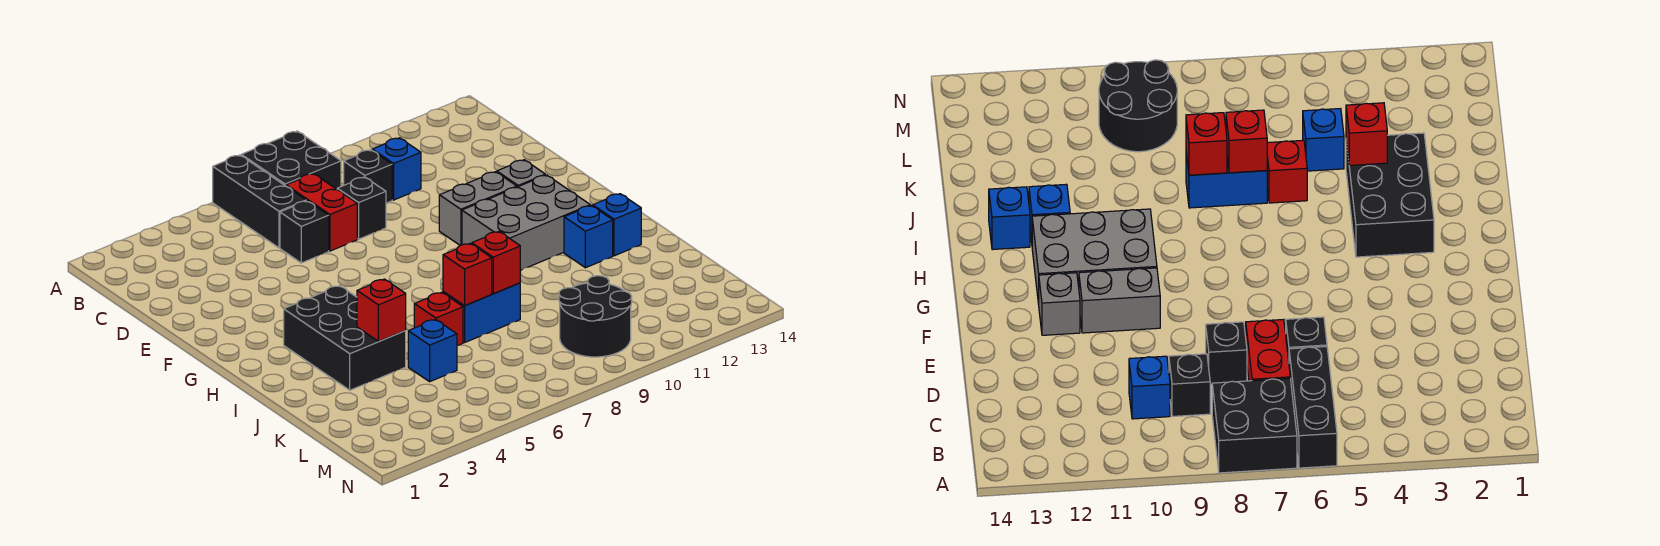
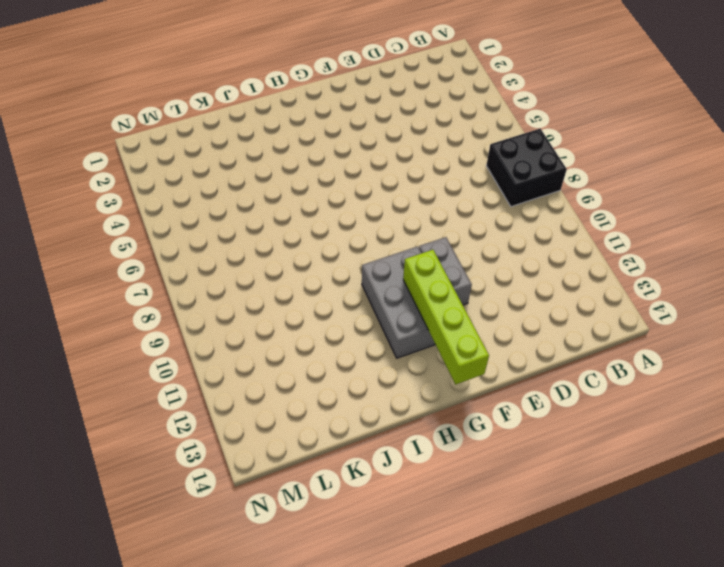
lime brick G11:G14 level 2 -> none
none -> black brick A6:C6 level 1
none -> red brick C7:D7 level 1
none -> black brick C9 level 1

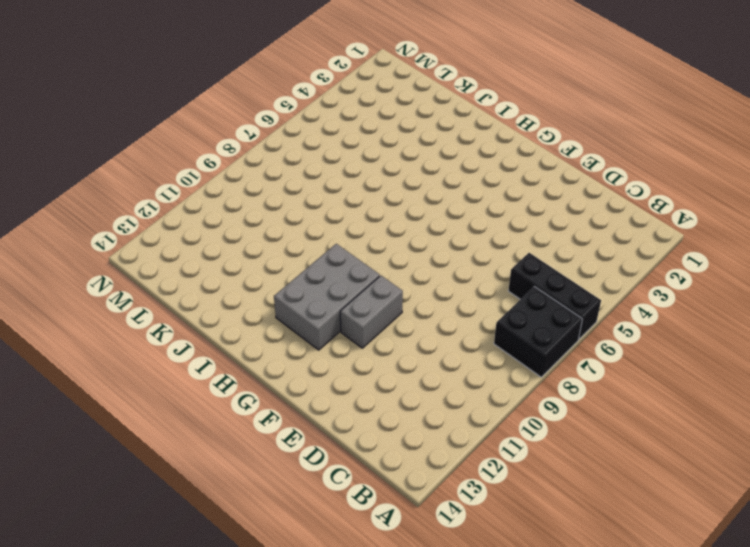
none -> red brick C7:D7 level 1
none -> black brick C9 level 1
none -> blue brick C10 level 1

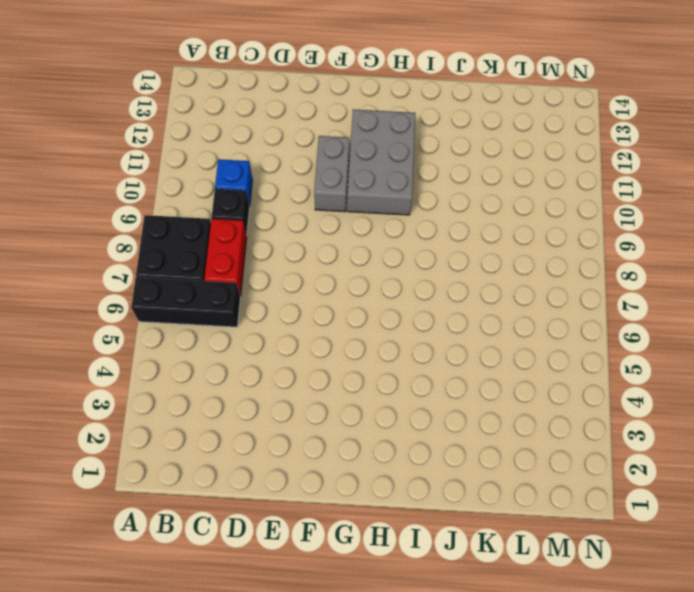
red brick C7:C8 level 1 -> red brick C7:D7 level 1
none -> black brick D6 level 1
none -> black brick D8 level 1
none -> grey brick F12 level 1

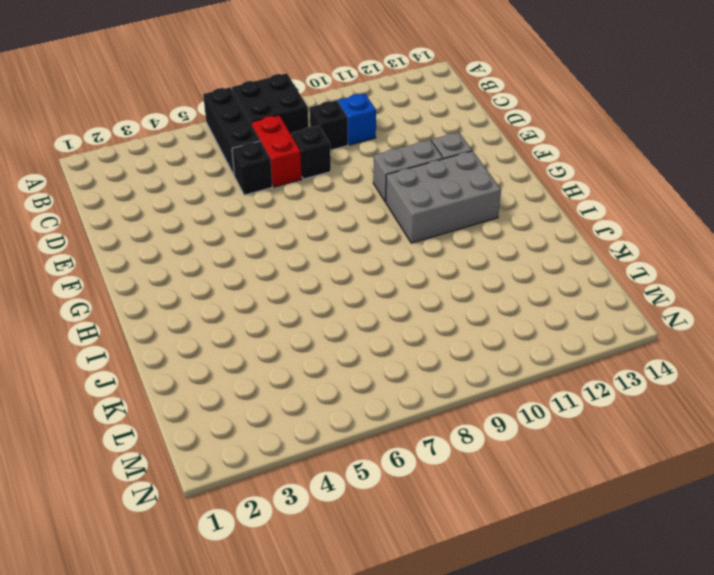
none -> black brick H3:J4 level 1
none -> blue brick I12 level 1
none -> blue brick I13 level 1

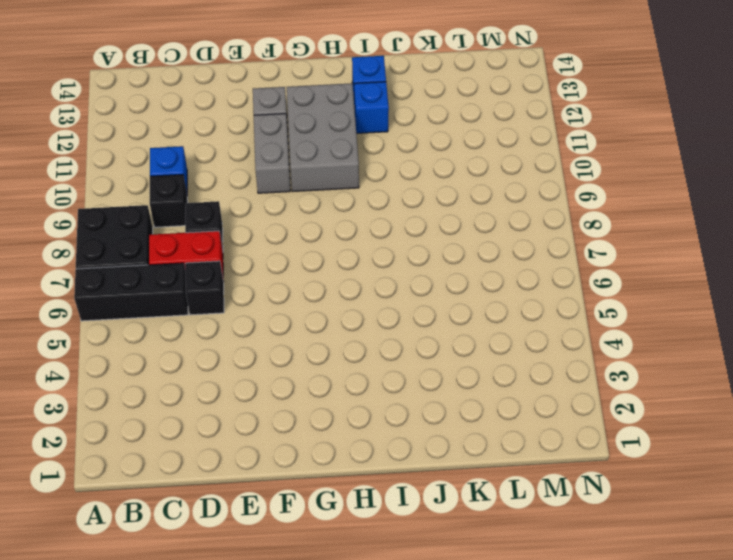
none -> black brick H3:J4 level 1
none -> red brick J6 level 1
none -> blue brick J7:J8 level 1

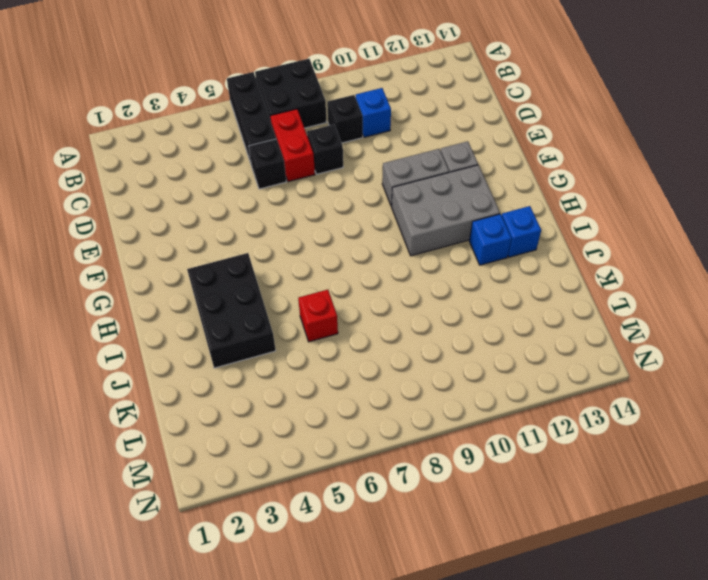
none -> blue brick J7:J8 level 1
none -> blue brick K5 level 1
none -> black round brick L9:M10 level 1

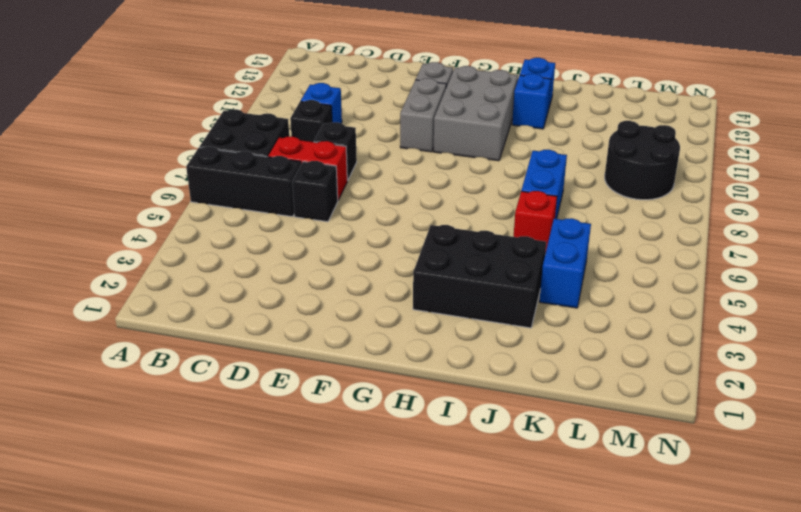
blue brick K4:K5 level 1 -> blue brick K5 level 1
none -> red brick J4 level 2
none -> red brick J7 level 2
none -> red brick J8 level 2

